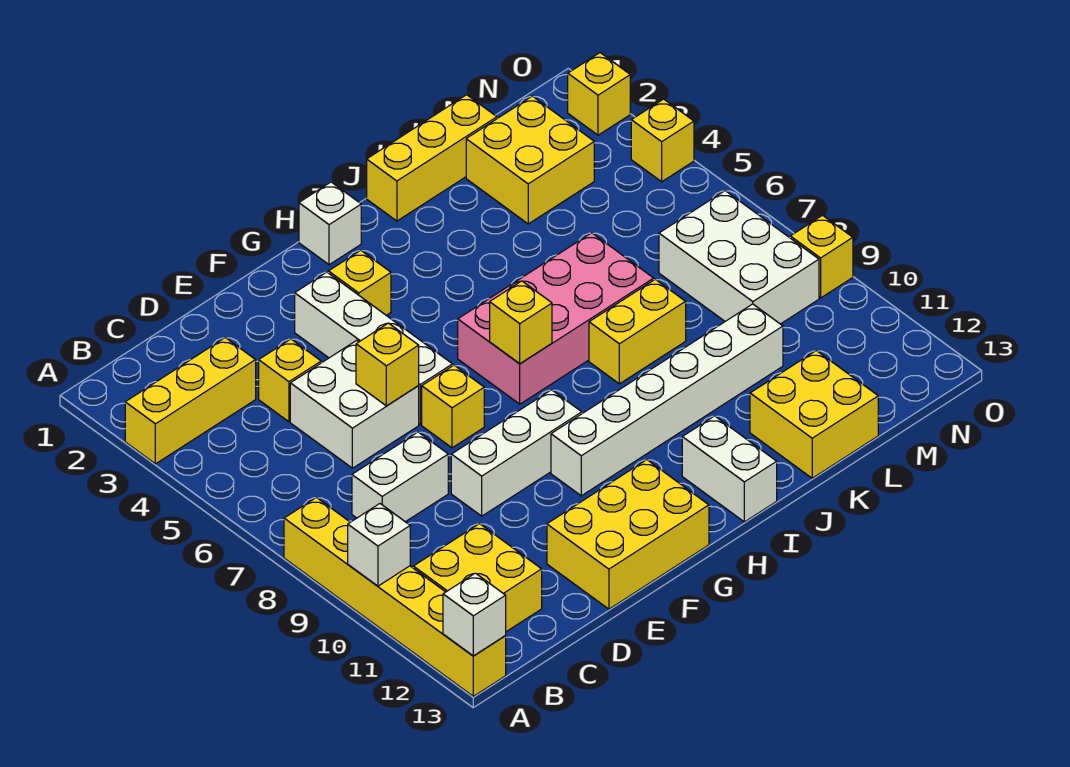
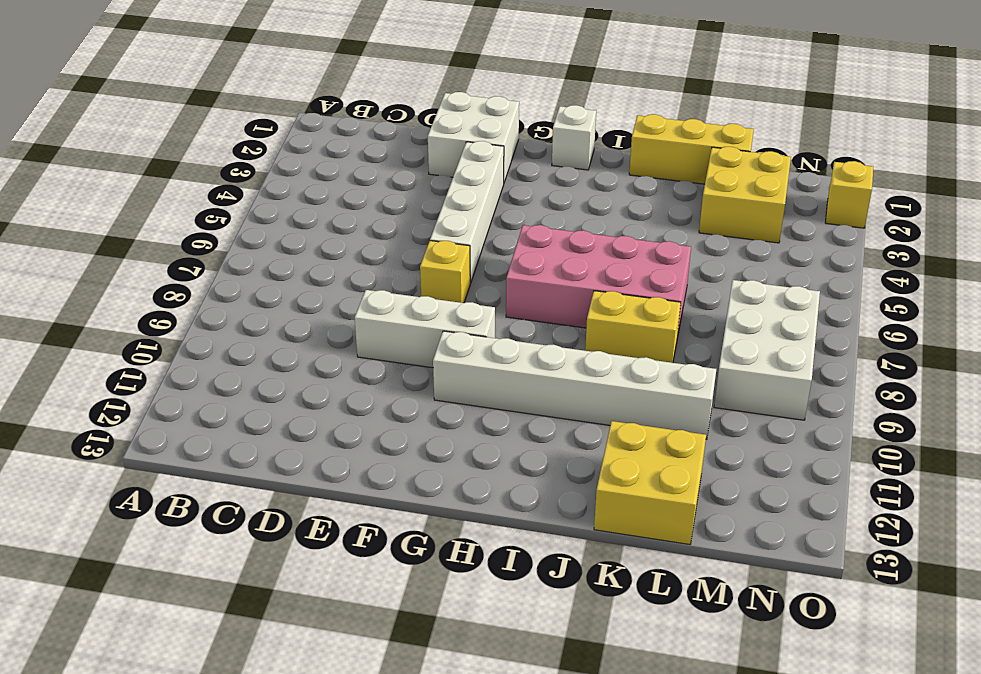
white brick E1:F2 level 1 -> white brick D5:E6 level 1
none -> yellow brick A3:C3 level 1
none -> yellow brick A8:A13 level 1
none -> yellow brick B11:C12 level 1

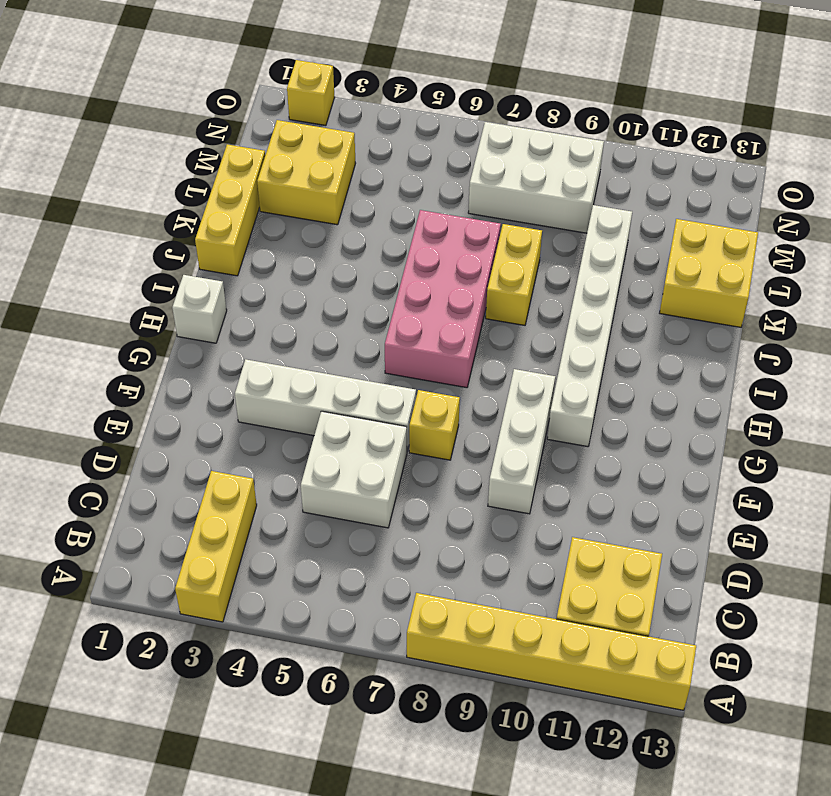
none -> white brick C8:D8 level 1
none -> yellow brick D4 level 1
none -> yellow brick E12:G13 level 1

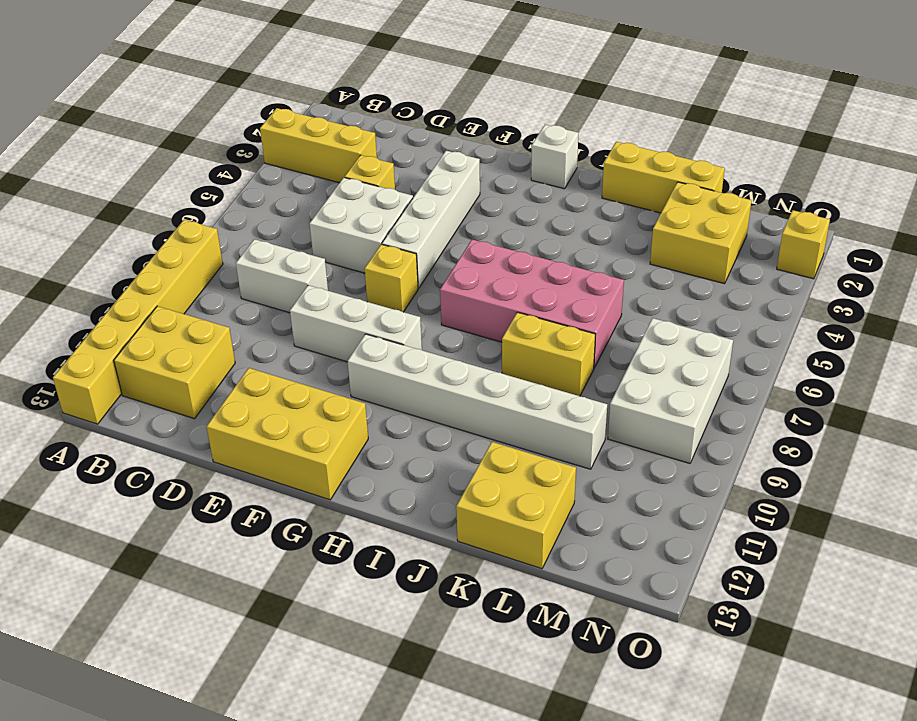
none -> yellow brick G3 level 1
none -> white brick I12:I13 level 1
none -> yellow brick O4 level 1

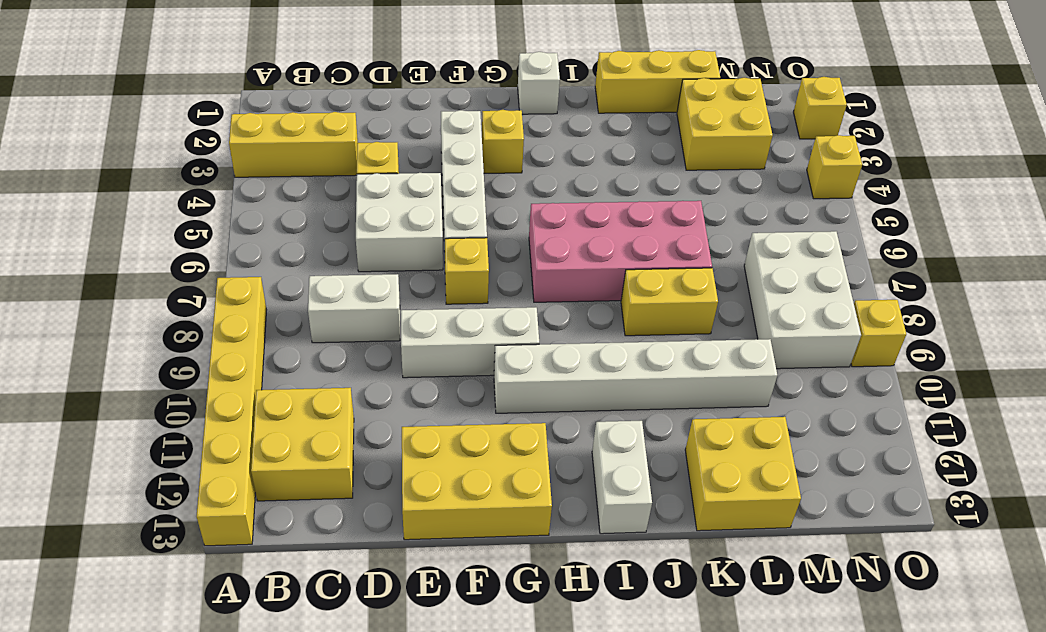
none -> white brick A10 level 2
none -> white brick A13 level 2
none -> yellow brick E6 level 2

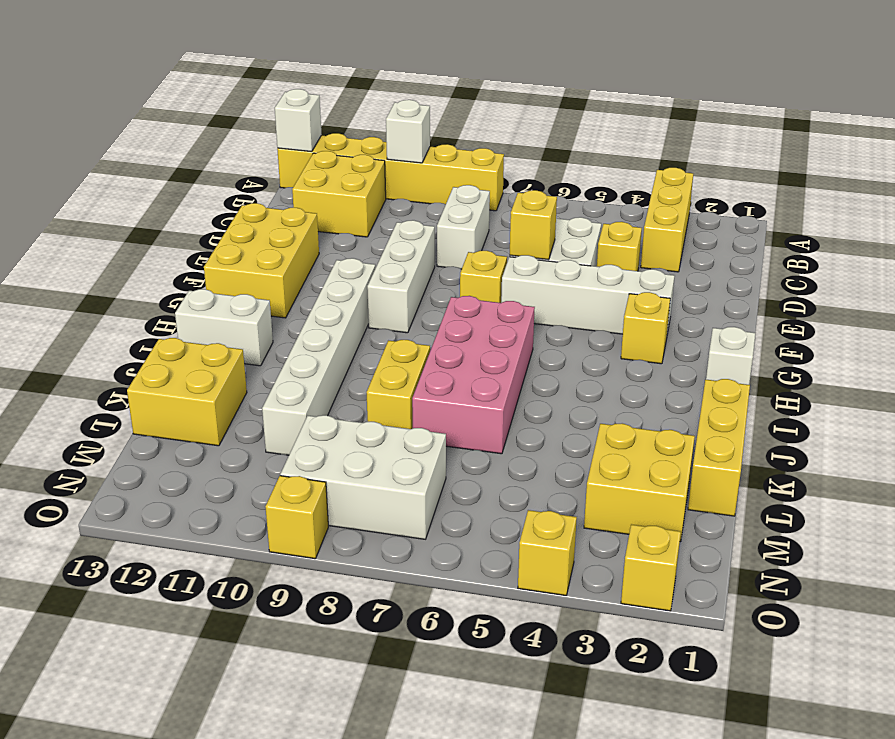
none -> yellow brick H7 level 2

